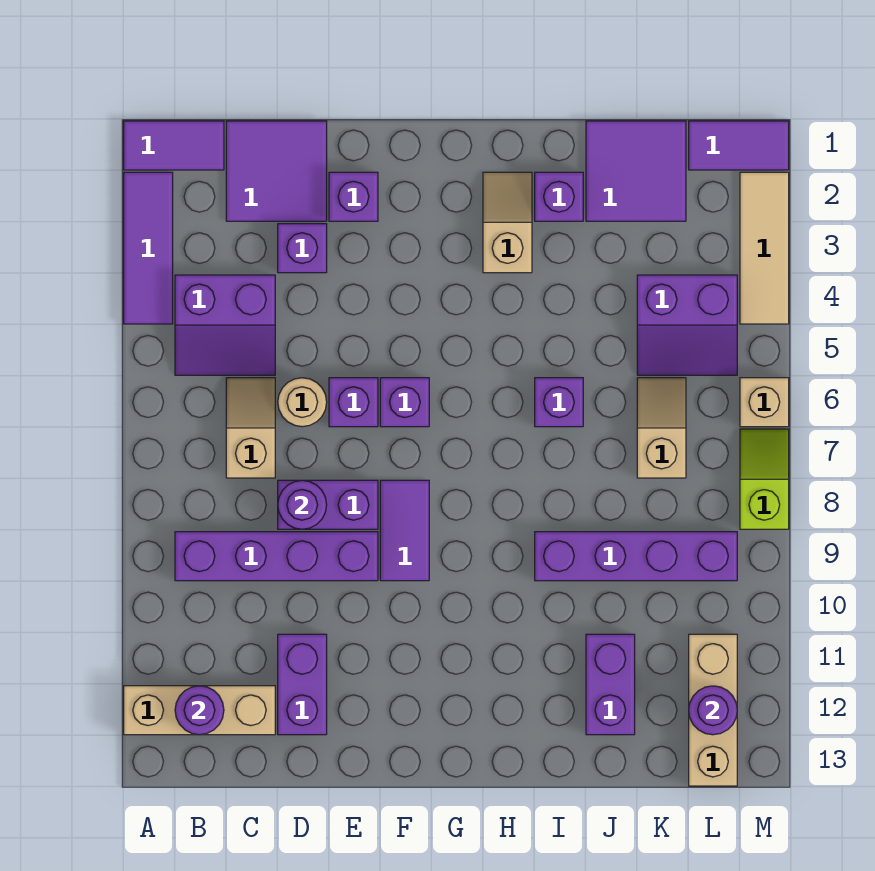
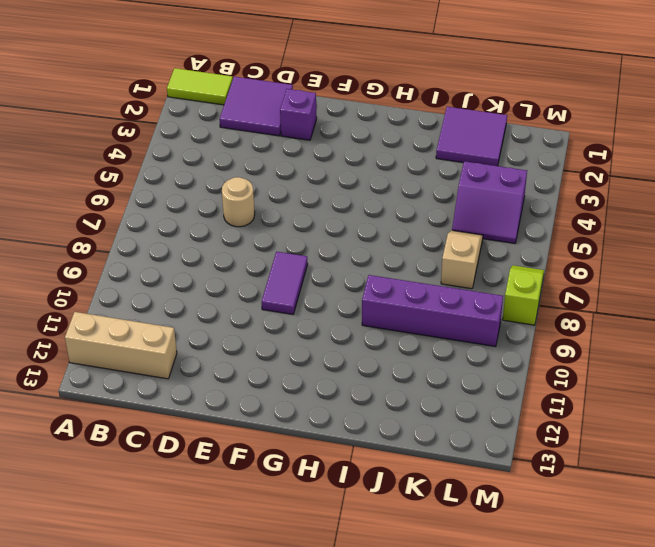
lime tile A1:B1 level 1 -> purple tile A1:B1 level 1
none -> purple tile A2:A4 level 1
none -> purple slope B4:C5 level 1 top 4
none -> purple brick B9:E9 level 1
none -> tan slope C6:C7 level 1 top 7

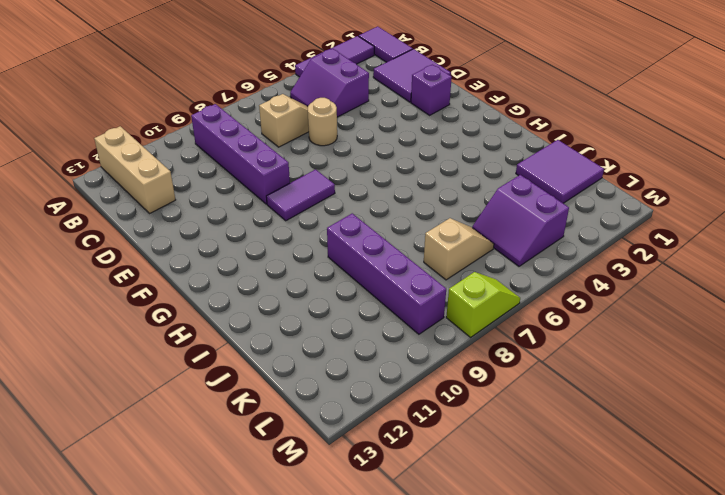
none -> purple brick D3 level 1
none -> purple brick D8:E8 level 1
none -> purple brick D11:D12 level 1
none -> purple brick E6 level 1

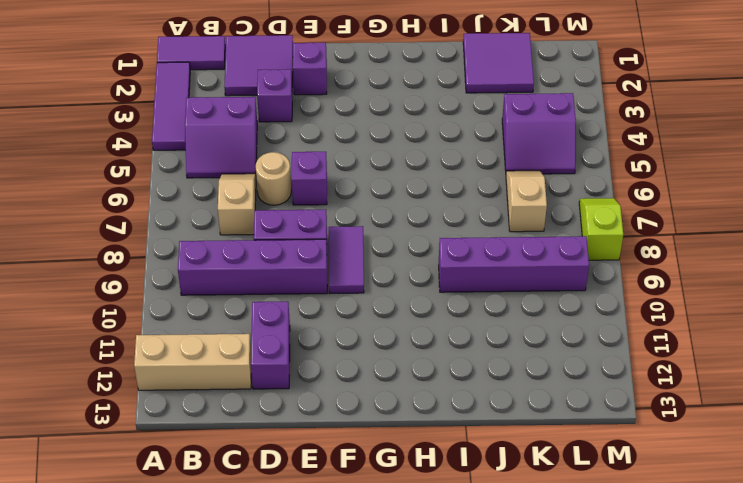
none -> purple brick F6 level 1
none -> tan slope H2:H3 level 1 top 3
none -> purple brick I2 level 1
none -> purple brick I6 level 1

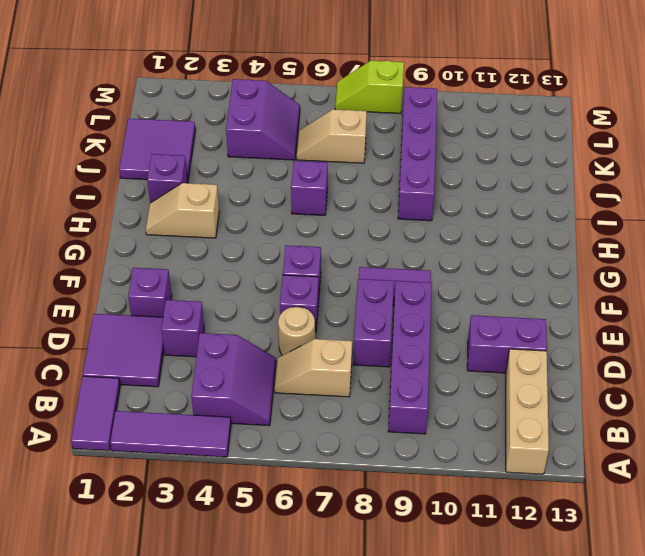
none -> purple brick J11:J12 level 1
none -> purple tile L1:M1 level 1
none -> tan brick L11:L13 level 1
none -> tan tile M2:M4 level 1

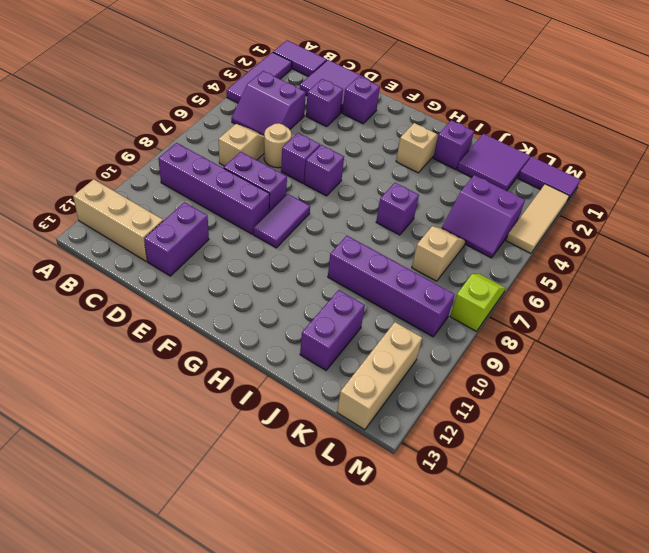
none -> tan brick M6 level 1
none -> purple round brick B12 level 2
none -> purple round brick D8 level 2
none -> purple round brick L12 level 2

